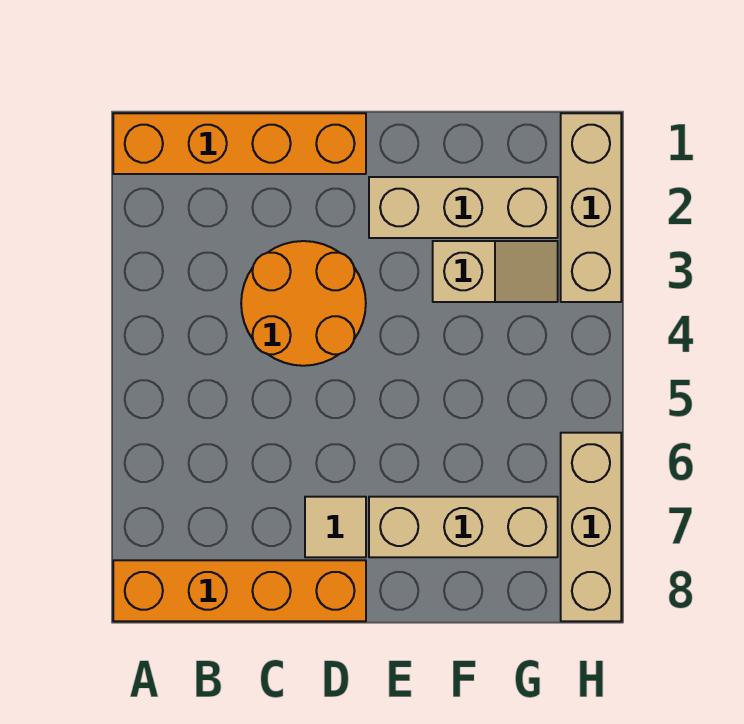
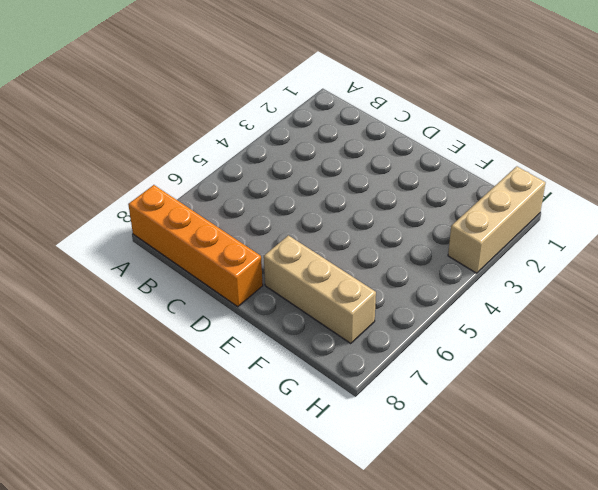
none -> orange brick A1:D1 level 1
none -> orange round brick C3:D4 level 1

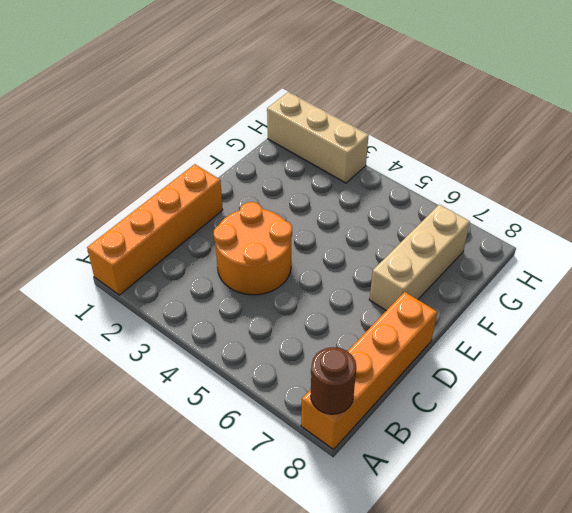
brown round brick A8 level 2 -> none
none -> tan tile D7 level 1
none -> tan brick E2:G2 level 1

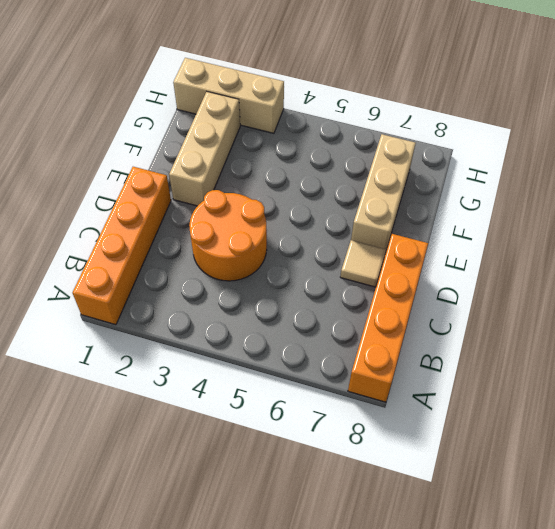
none -> tan slope F3:G3 level 1 top F
none -> tan brick H6:H8 level 1

